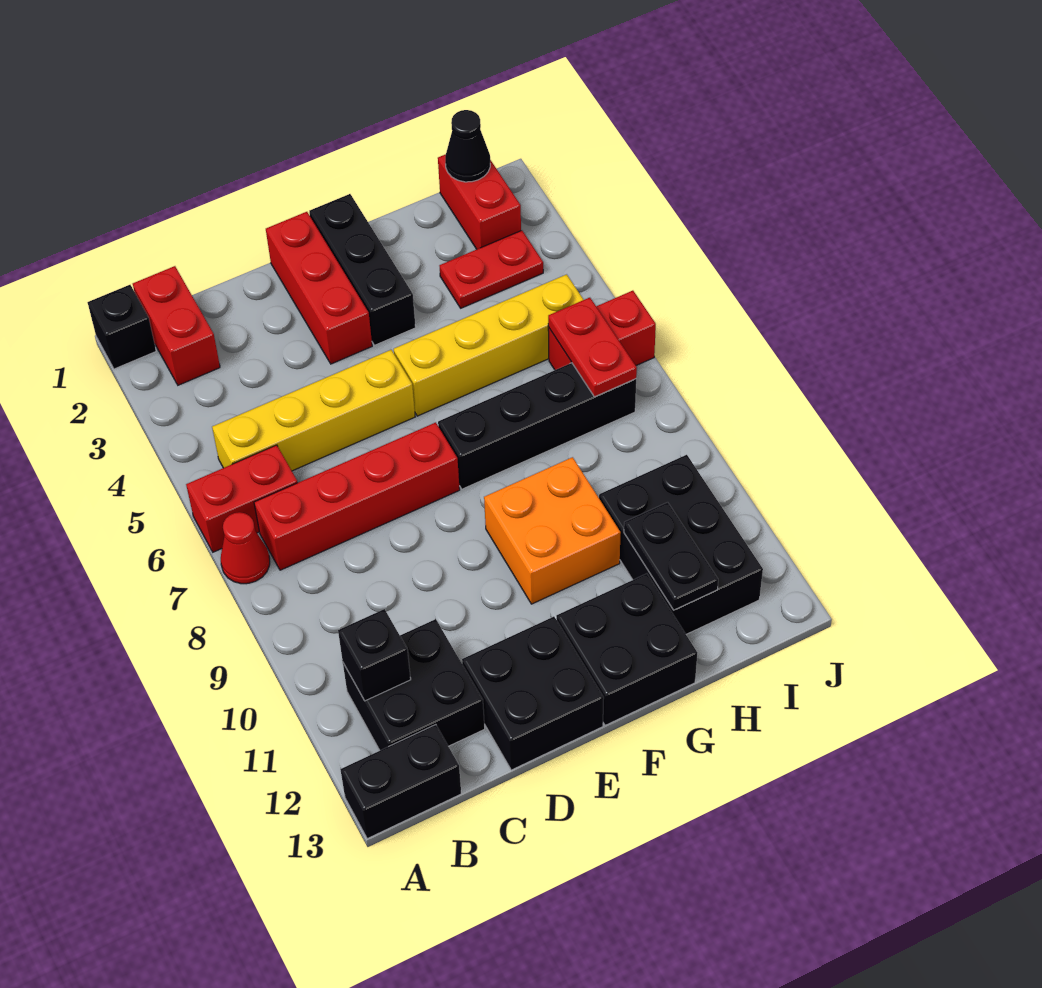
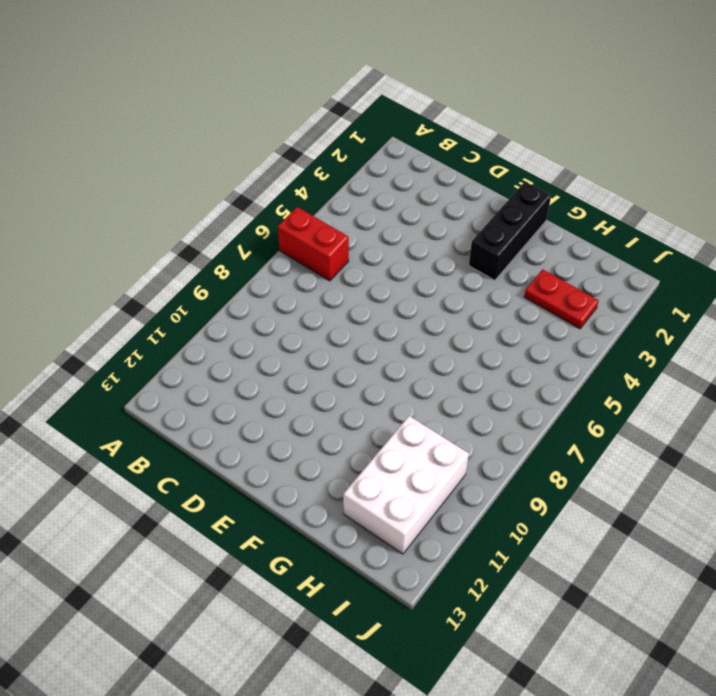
white brick H10:I12 level 1 -> black brick H10:I12 level 1
none -> black brick A1 level 1
none -> red cone A7 level 1
none -> black brick A13:B13 level 1

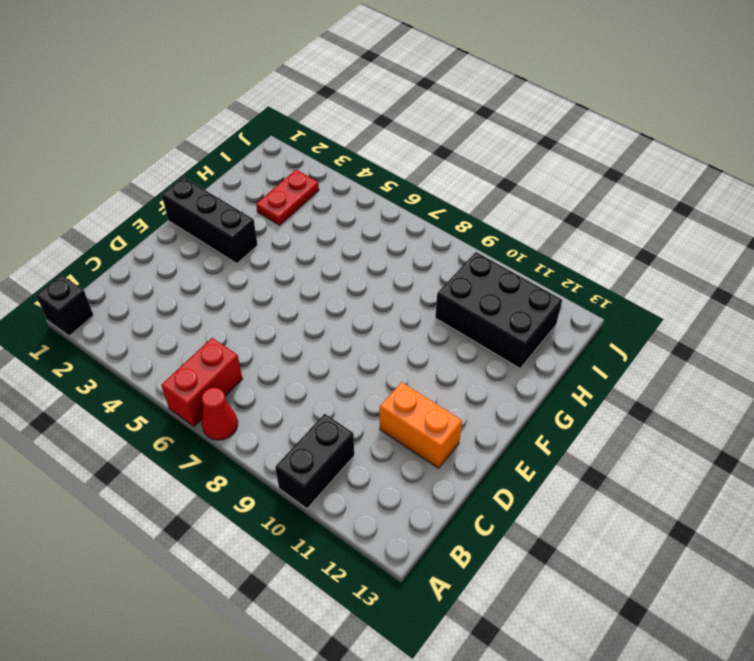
black brick A10:B10 level 1 -> black brick A13:B13 level 1
orange brick D11:D12 level 1 -> black brick D12:E13 level 1
none -> red brick B1:B2 level 1
none -> yellow brick B5:E5 level 1
none -> red brick B7:E7 level 1

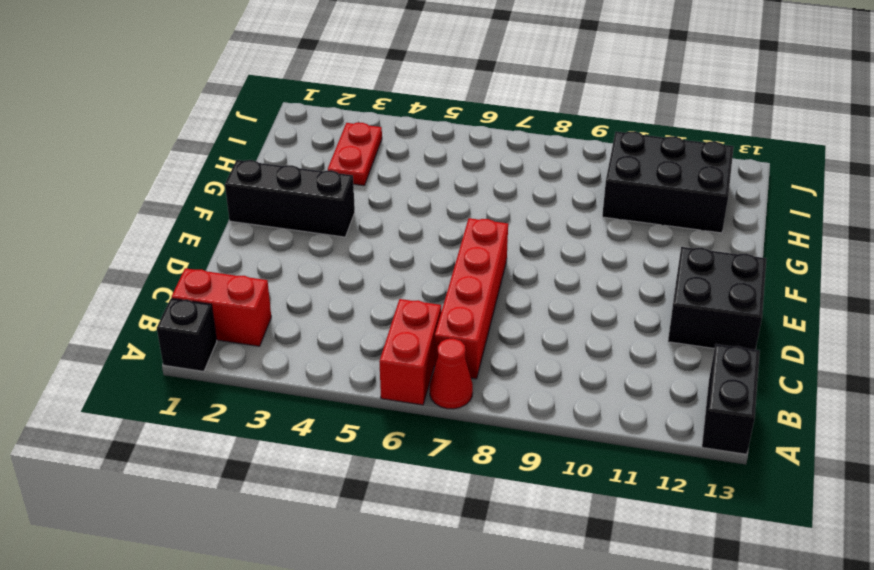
none -> yellow brick B5:E5 level 1
none -> black brick B11:C12 level 1
none -> red brick E1:E3 level 1

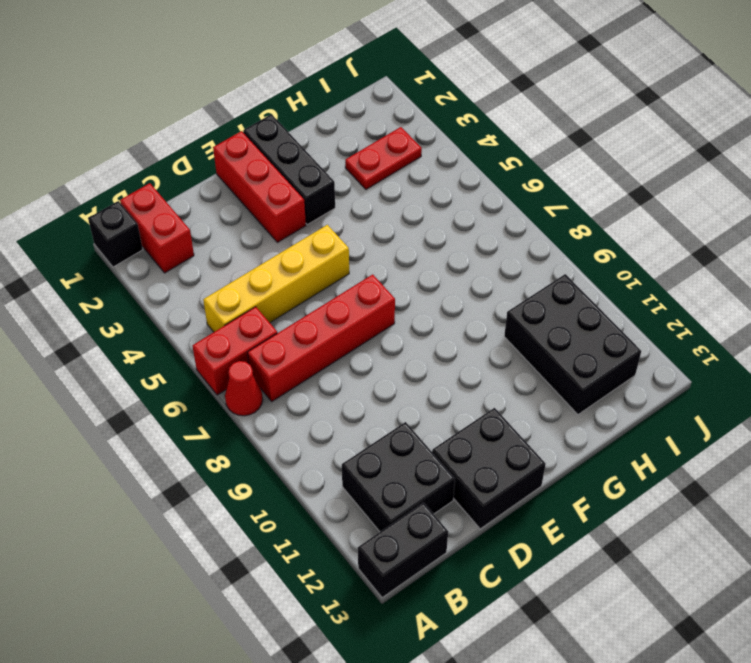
none -> yellow brick F5:I5 level 1
none -> black brick F7:I7 level 1
none -> orange brick F9:G10 level 1

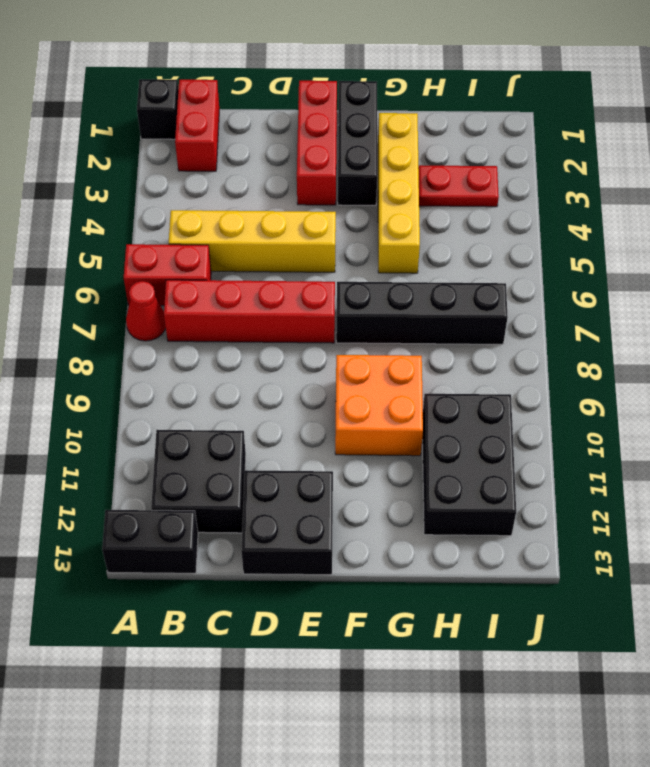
yellow brick G2:G5 level 1 -> yellow brick F5:I5 level 1
none -> black brick F12:G13 level 1
none -> red brick I1:I2 level 1
none -> red brick I6:J6 level 1

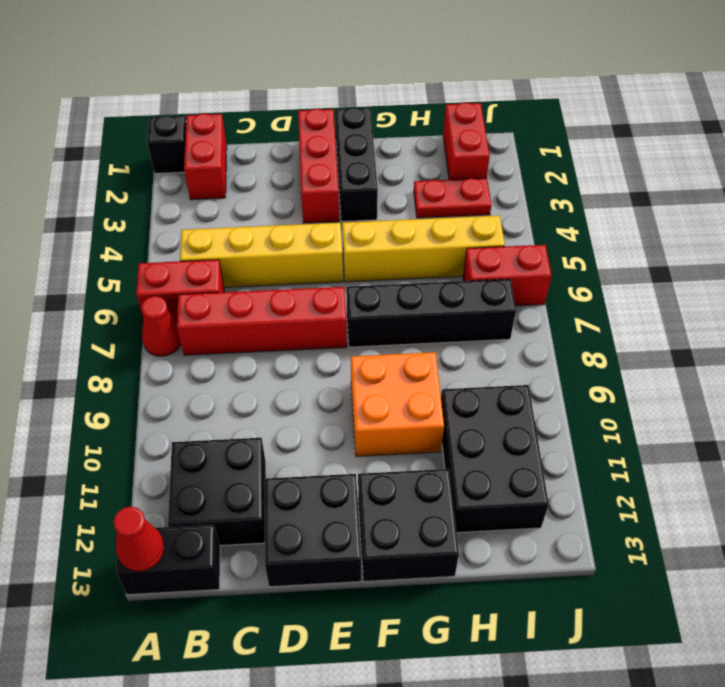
red cone A13 level 2 -> none
none -> black brick B11 level 2
none -> black plate H11:H12 level 2
none -> black cone I1 level 2

